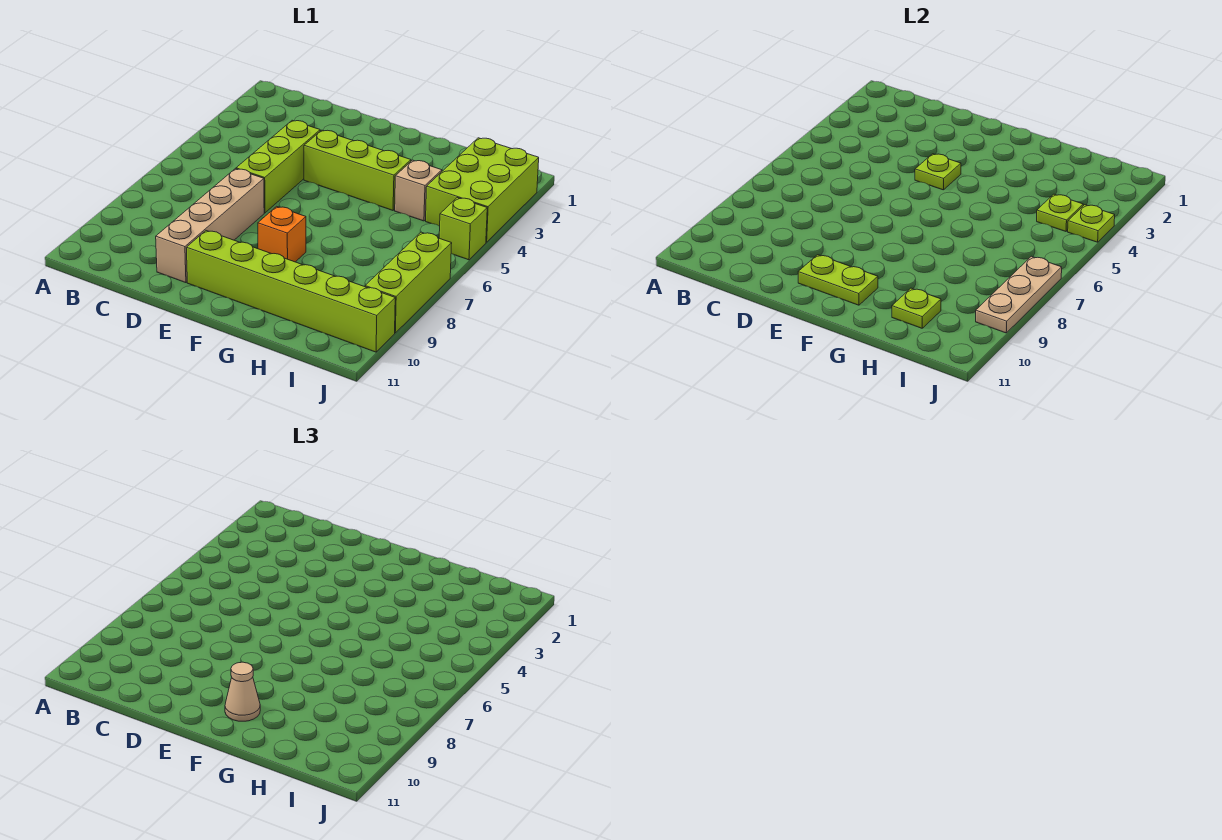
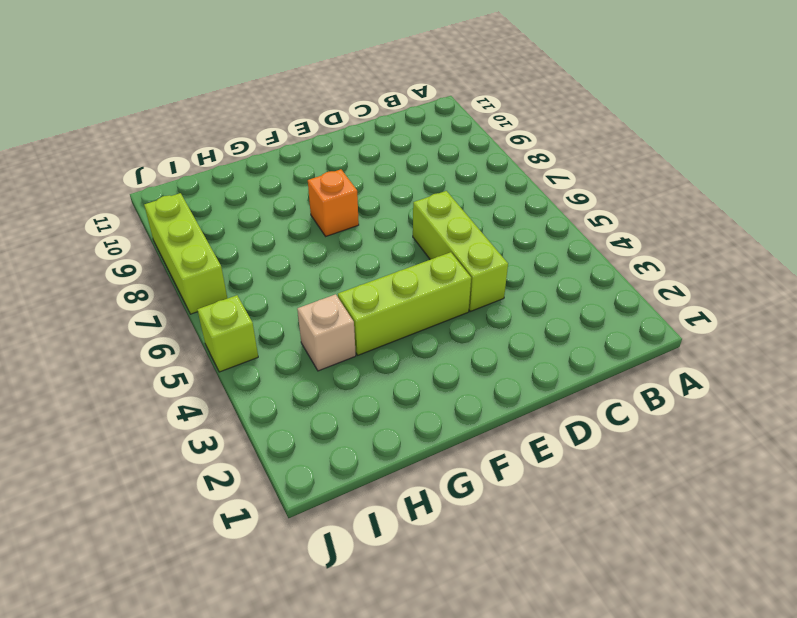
none -> tan brick D7:D10 level 1
none -> lime brick E10:J10 level 1
none -> lime brick I2:J4 level 1

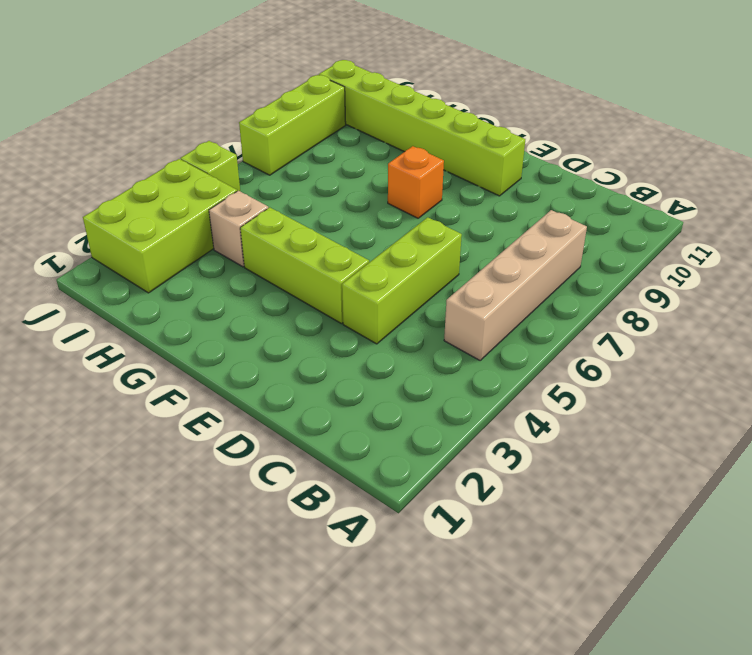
tan brick B5:B8 level 1 -> tan brick D7:D10 level 1
none -> lime plate E4 level 2
none -> lime plate E10:F10 level 2
none -> lime plate H10 level 2

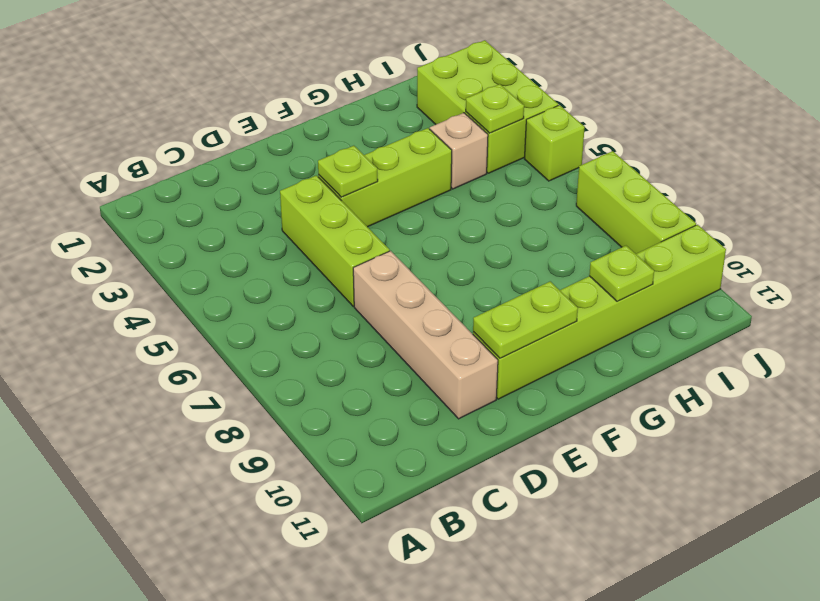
none -> orange brick F8 level 1
none -> lime plate J4 level 2
none -> tan plate J7:J9 level 2

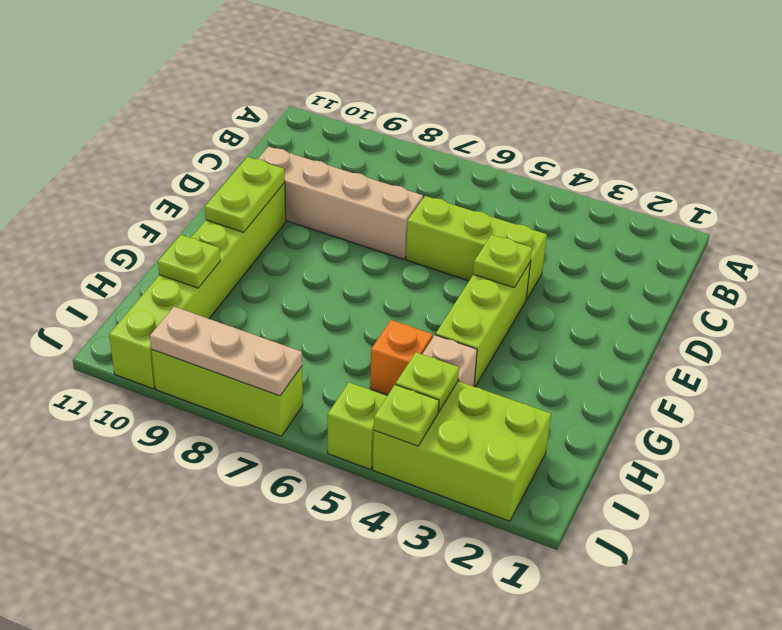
orange brick H5 level 1 -> orange brick F8 level 1
none -> tan cone F10 level 3

